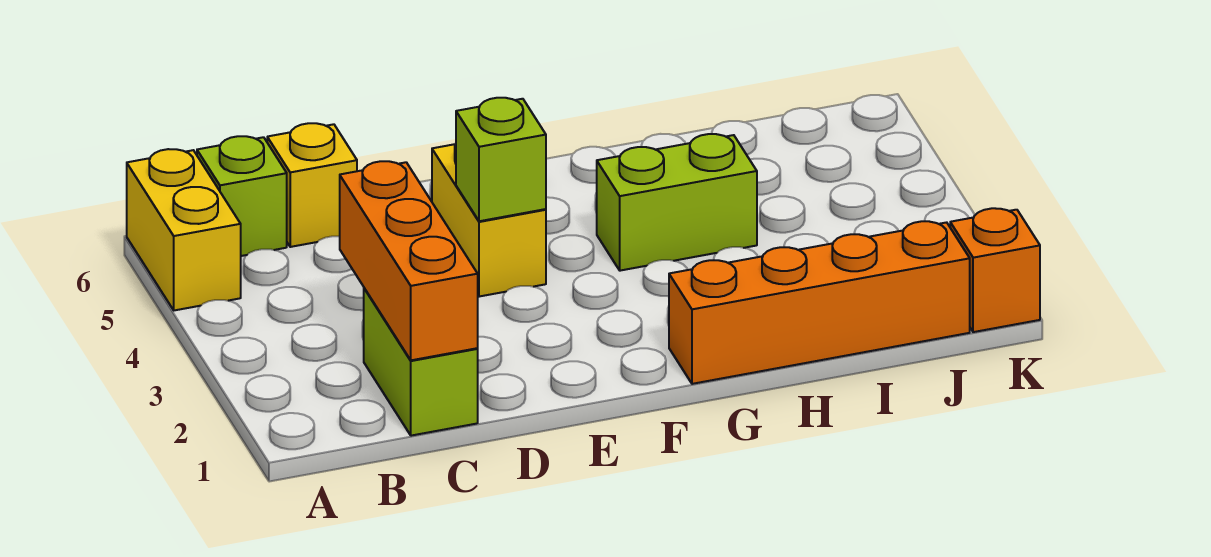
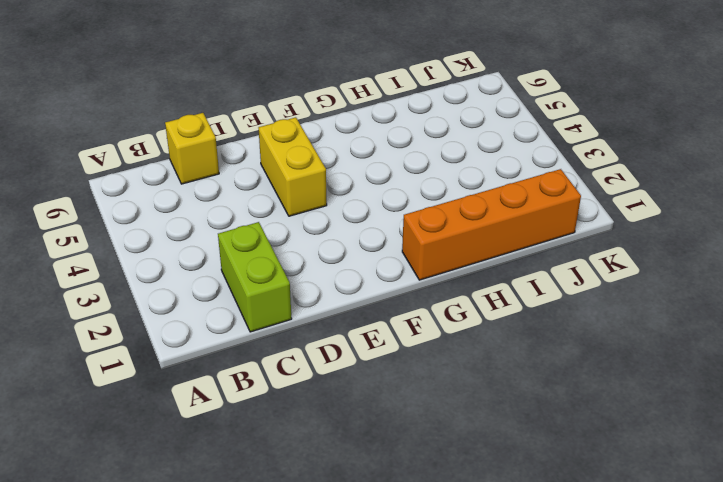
none -> yellow brick A5:A6 level 1
none -> lime brick B6 level 1

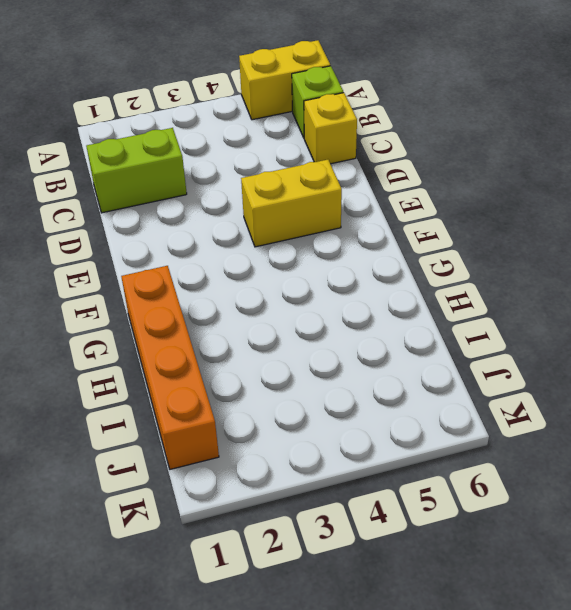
none -> lime brick G4:H4 level 1
none -> orange brick K1 level 1

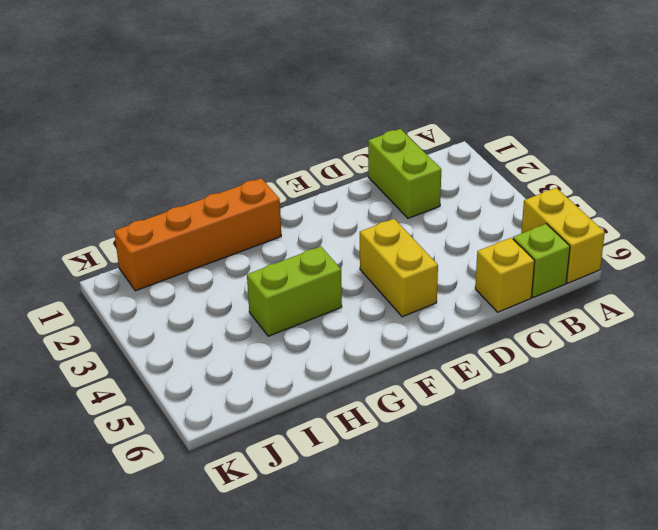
none -> orange brick K1 level 1
none -> orange brick C1:C3 level 2

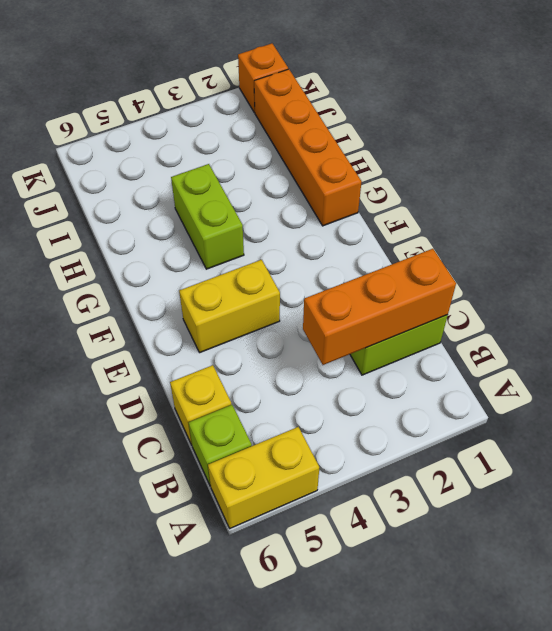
none -> lime brick E4 level 2

